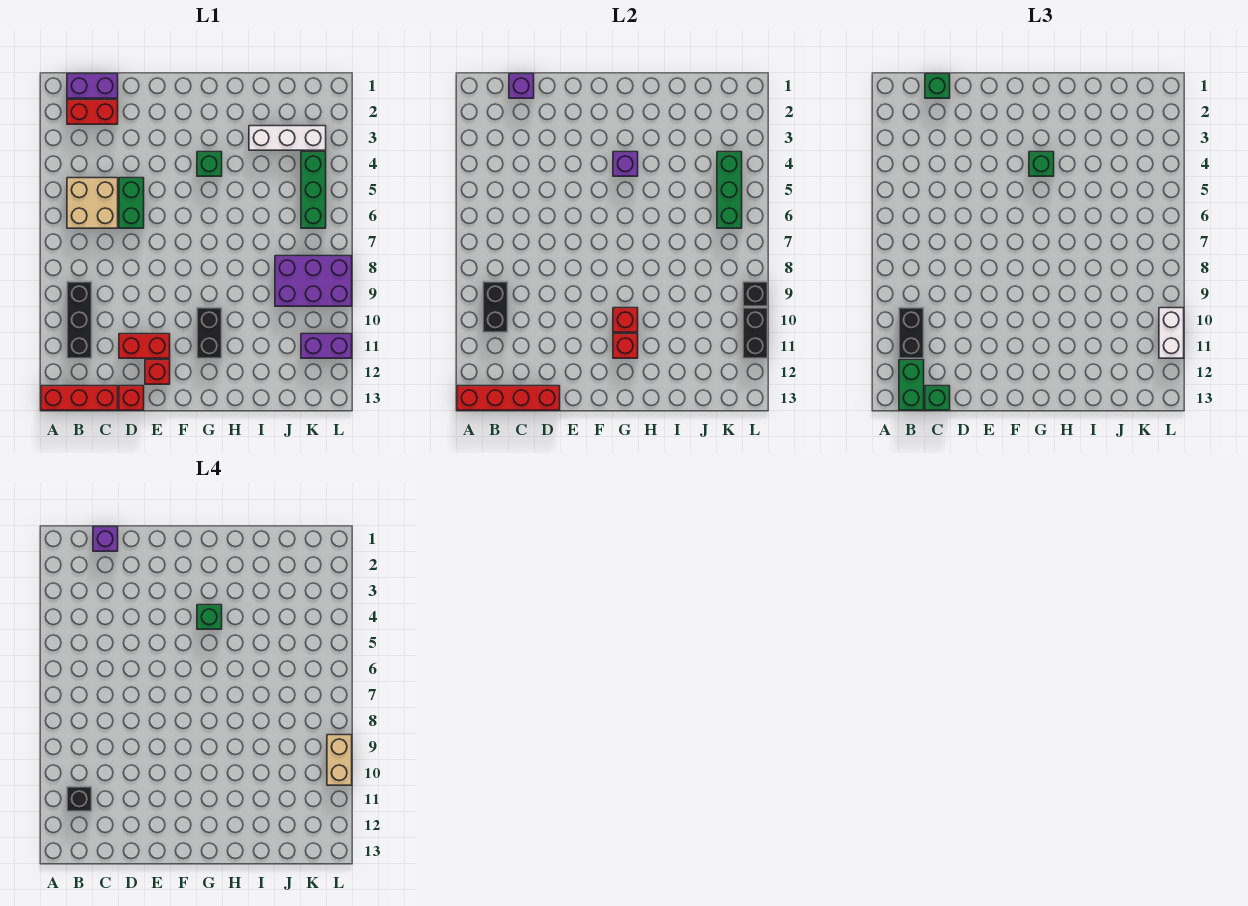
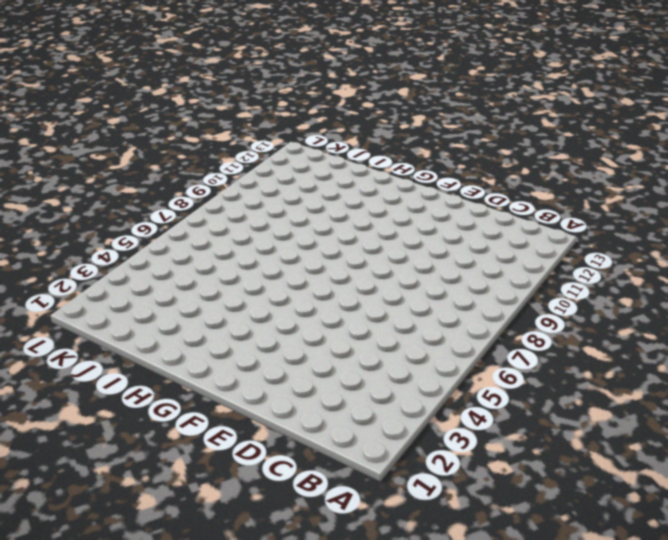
none -> red brick A13:C13 level 1
none -> purple brick B1:C1 level 1
none -> red brick B2:C2 level 1
none -> tan brick B5:C6 level 1

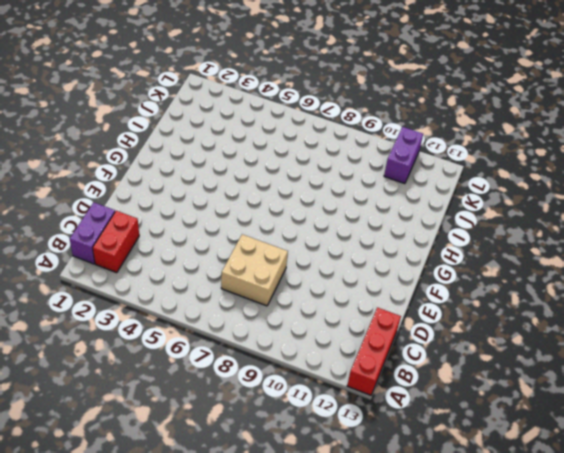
tan brick C7:D8 level 1 -> tan brick B5:C6 level 1
none -> black brick B9:B11 level 1
none -> green brick D5:D6 level 1
none -> red brick D11:E11 level 1
none -> red brick D13 level 1

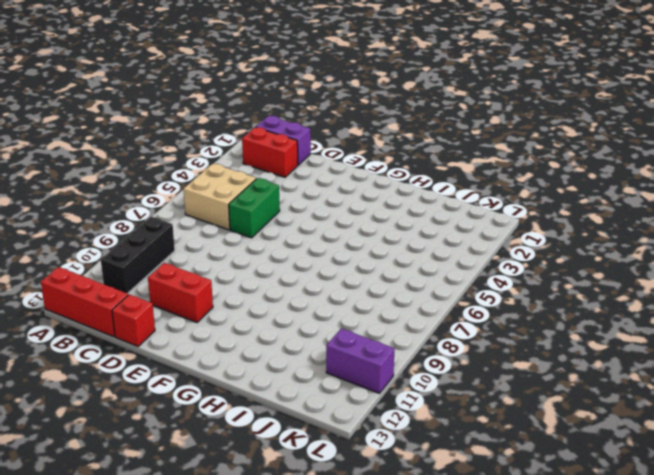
none -> red brick E12 level 1
none -> green brick G4 level 1
none -> black brick G10:G11 level 1
none -> white brick I3:K3 level 1

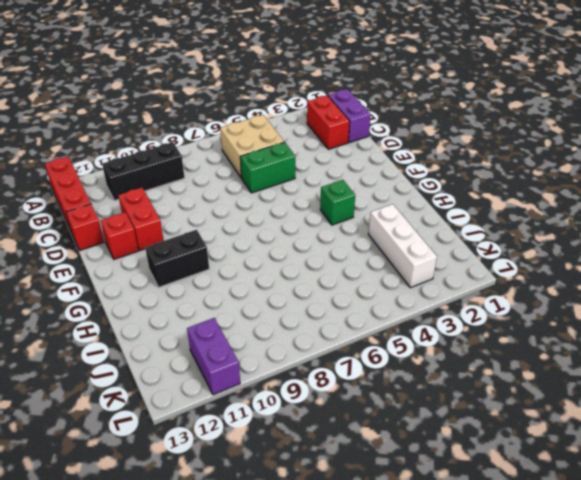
none -> purple brick J8:L9 level 1
none -> green brick K4:K6 level 1
none -> red brick A13:D13 level 2
none -> black brick B9:B10 level 2

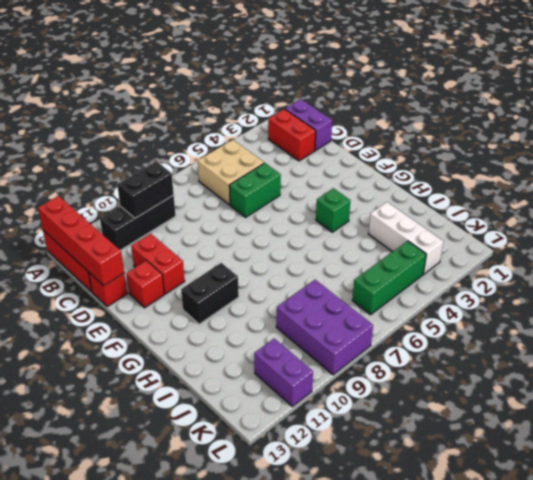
none -> purple brick C1 level 2
none -> purple brick G4 level 2
none -> red brick G10 level 2
none -> red brick G11 level 2

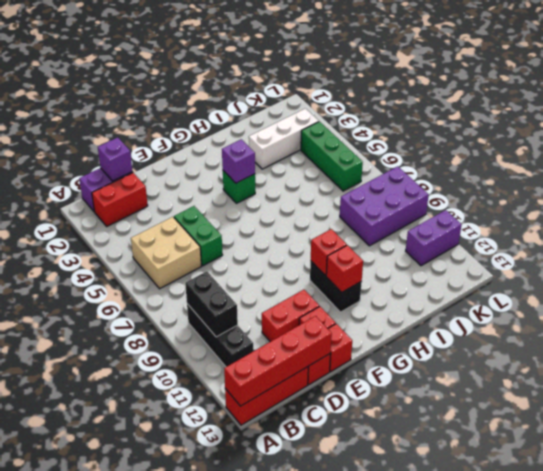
red brick E13 level 1 -> none
none -> green brick K4:K6 level 2
none -> black brick L9 level 2
none -> black brick L10:L11 level 2
none -> black brick B10:B11 level 3

